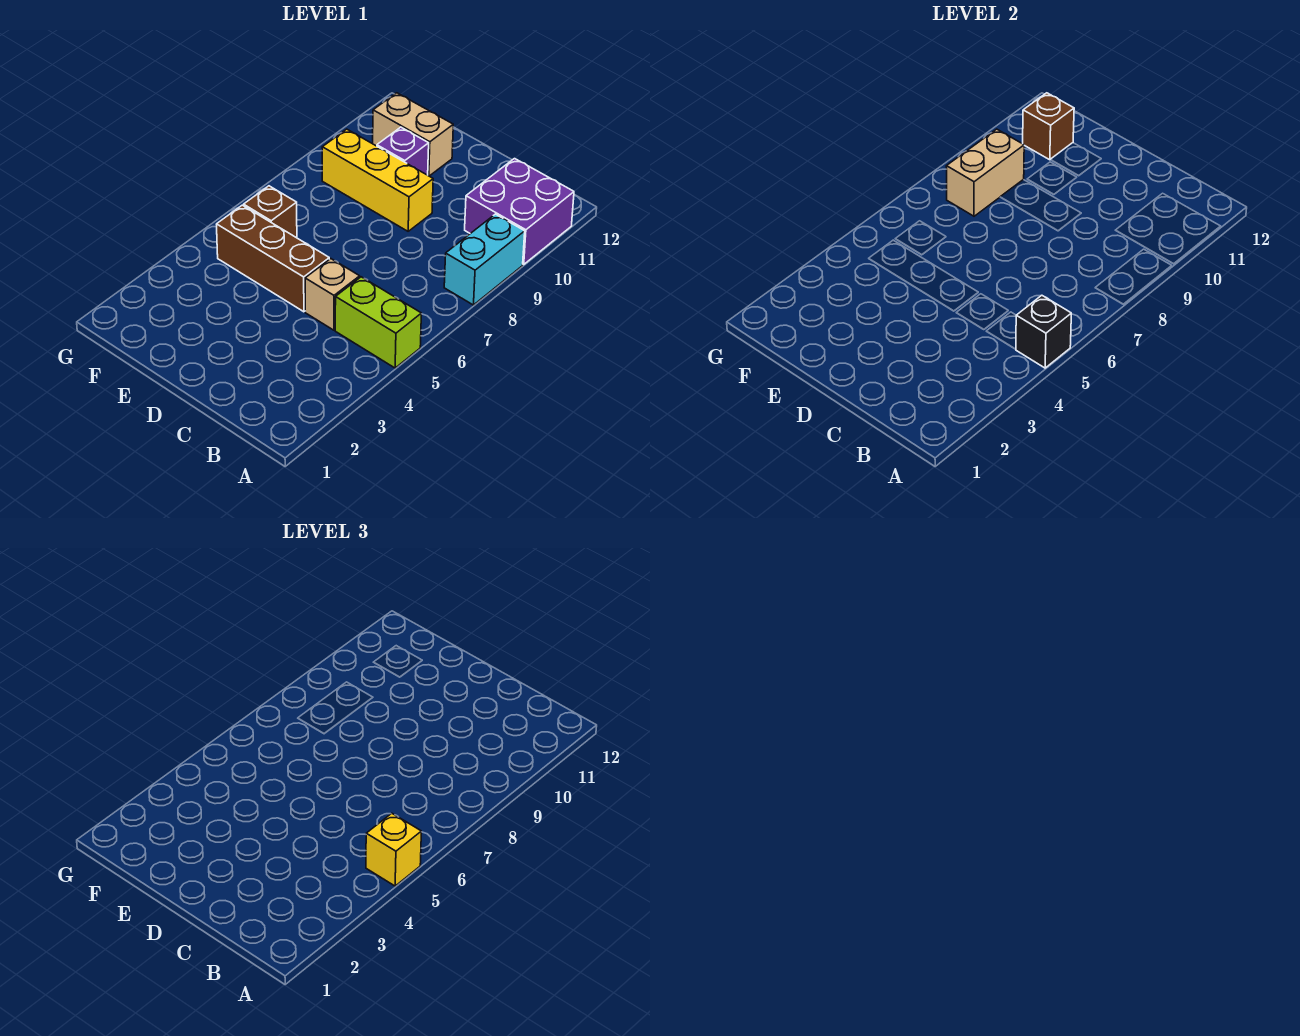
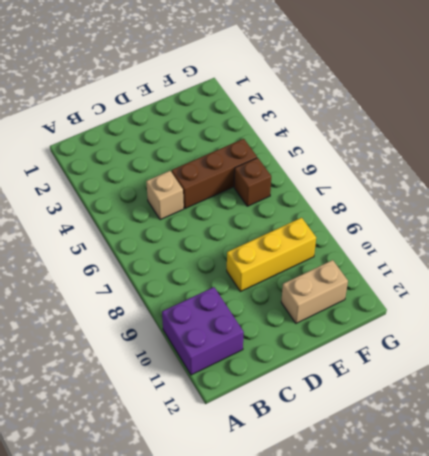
none -> lime brick A5:B5 level 1
none -> cyan brick A8:A9 level 1
none -> purple brick E10 level 1

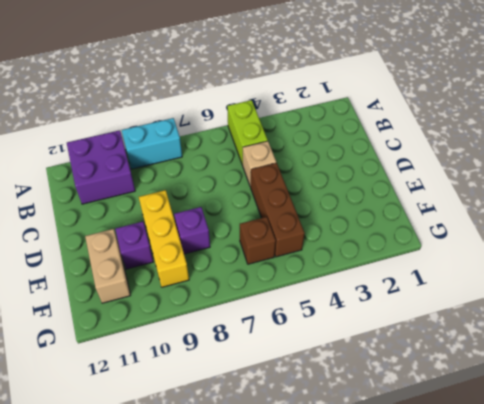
purple brick E8 level 1 -> none
none -> black brick A5 level 2
none -> tan brick F8:F9 level 2
none -> brown brick F11 level 2

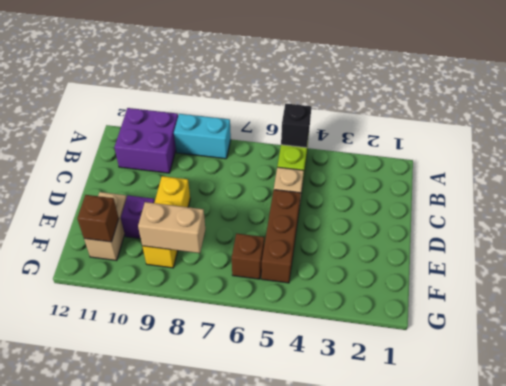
none -> yellow brick A5 level 3

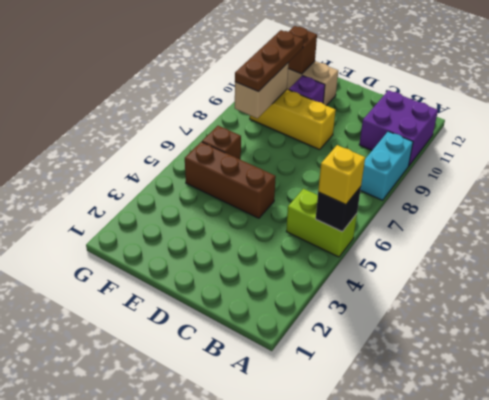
brown plate F8:F10 level 3 -> none
none -> tan brick C5 level 1

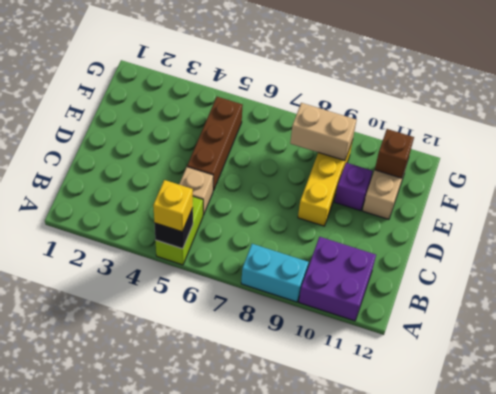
none -> brown brick F6 level 1

